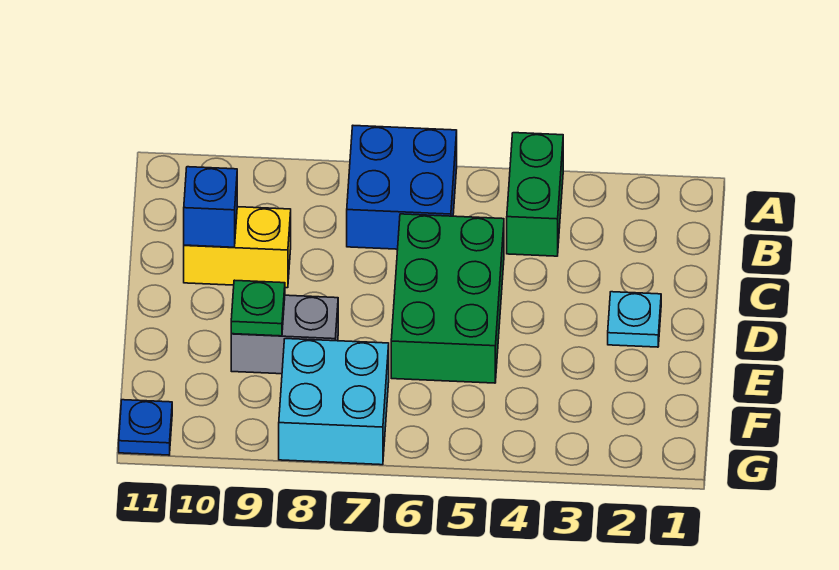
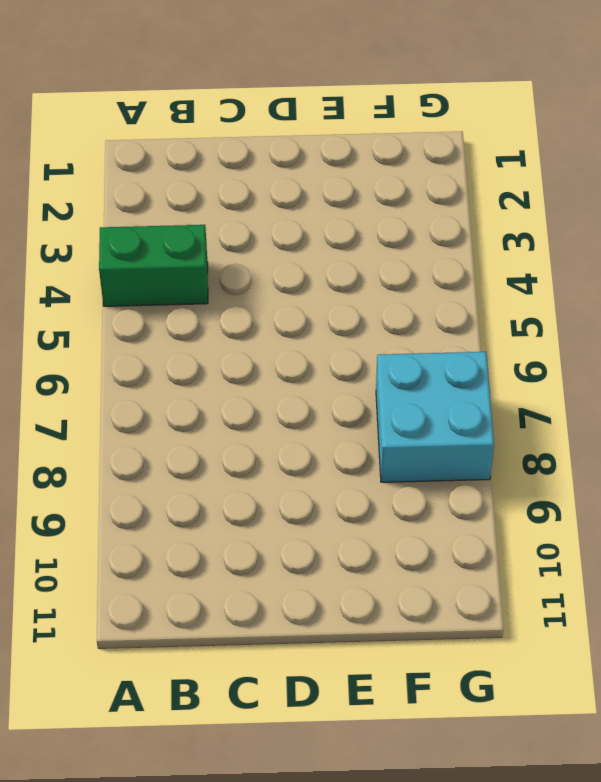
none -> blue brick A6:B7 level 1
none -> green brick C5:E6 level 1

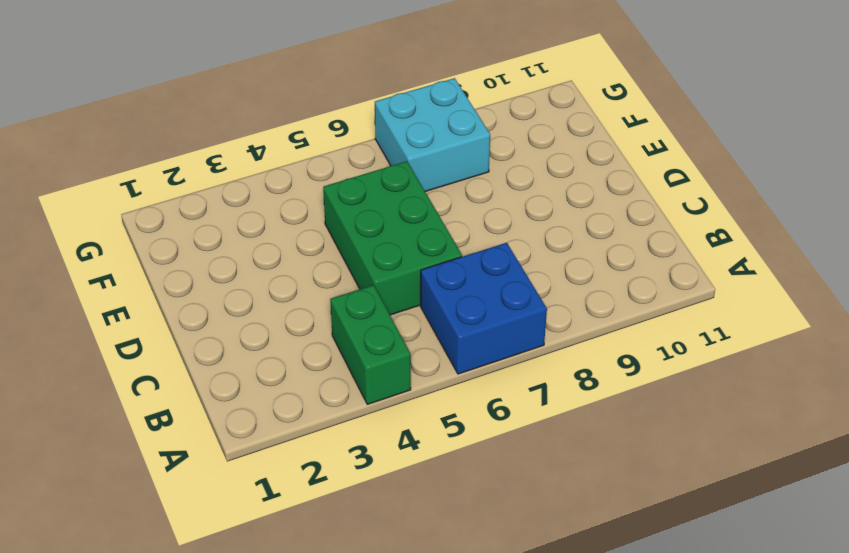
none -> yellow brick C9:C10 level 1
none -> cyan plate D2 level 1

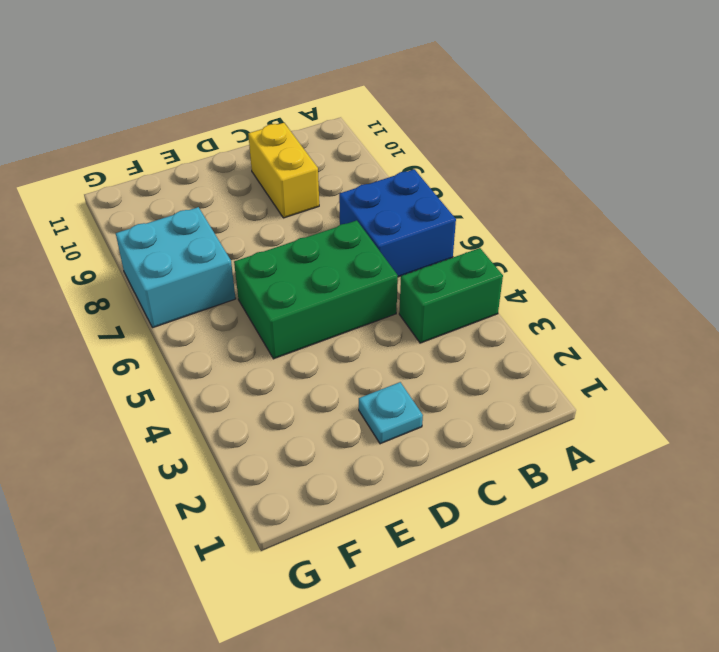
none -> grey brick E8:E9 level 1
none -> blue plate G11 level 1

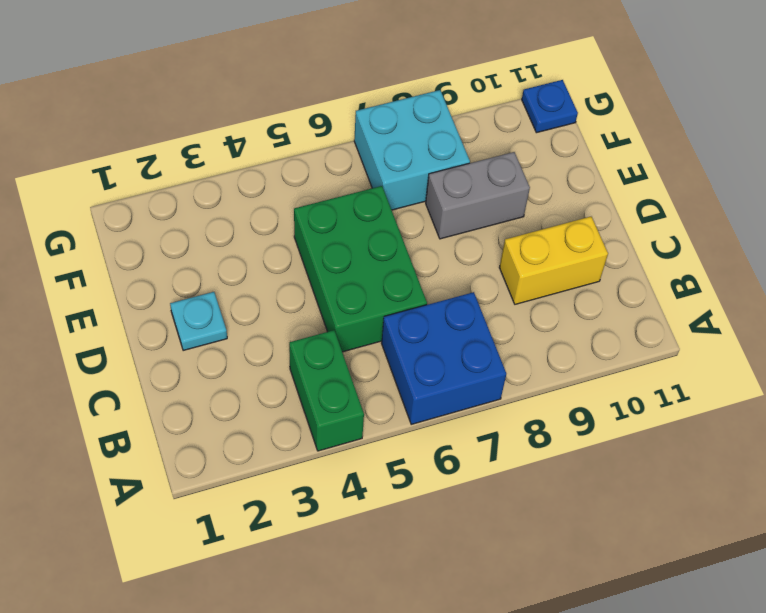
none -> blue brick C10 level 2
none -> green plate E9 level 2

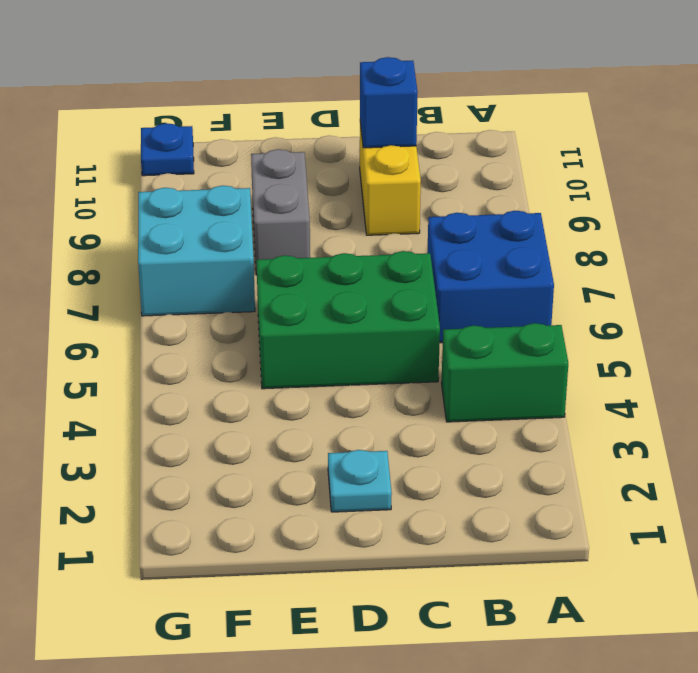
none -> green plate E9 level 2

